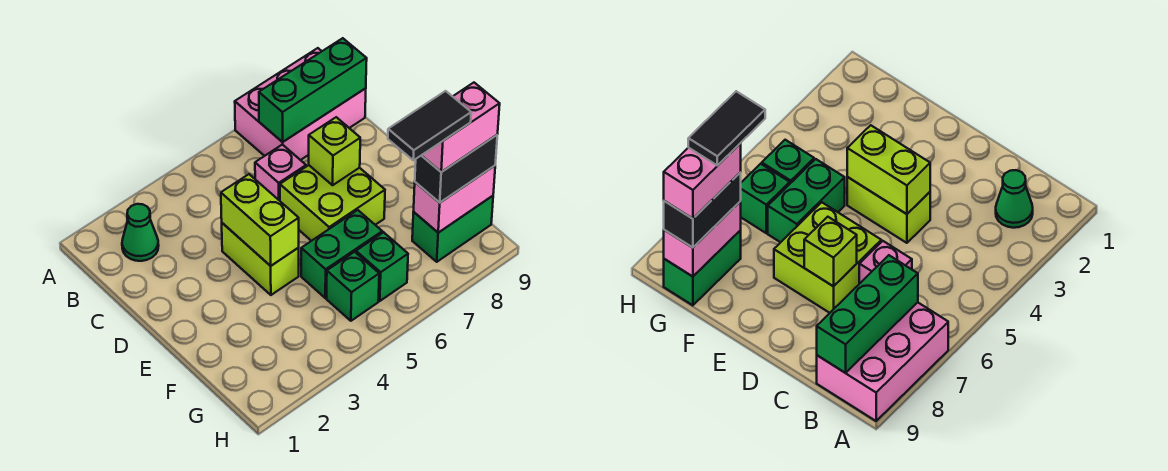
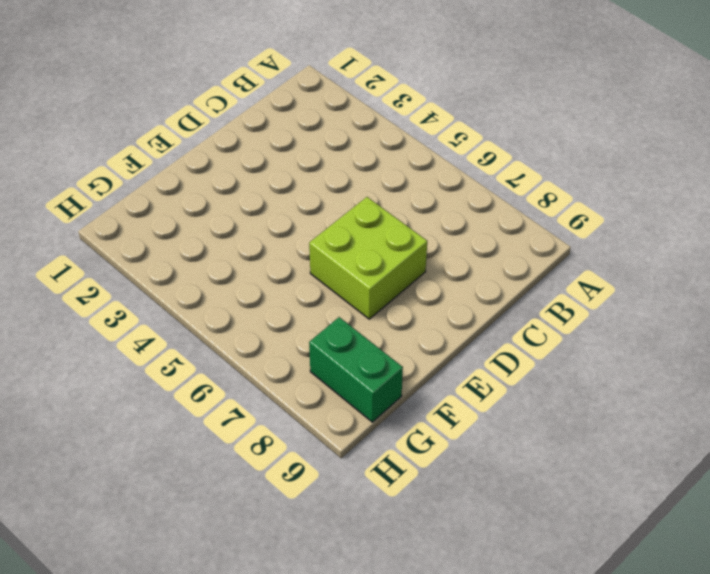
none -> pink brick A7:B9 level 1
none -> green cone B2 level 1
none -> pink brick C6 level 1

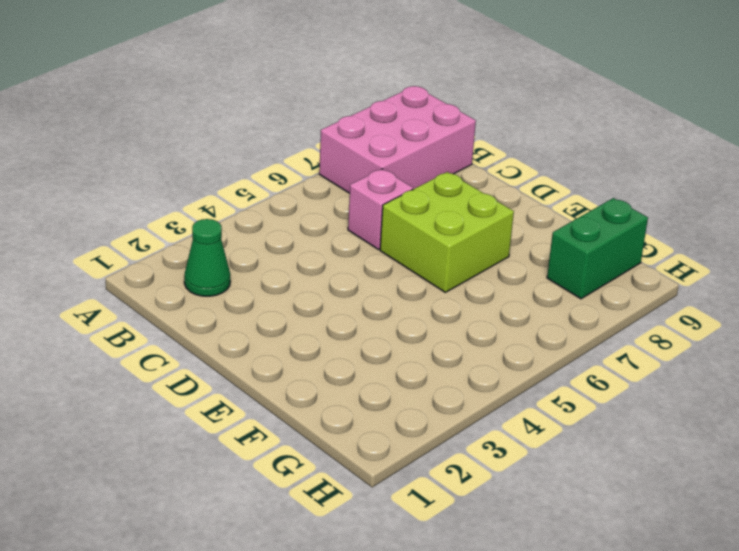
none -> lime brick D4:E4 level 1
none -> green brick F5:F6 level 1
none -> green brick G5 level 1

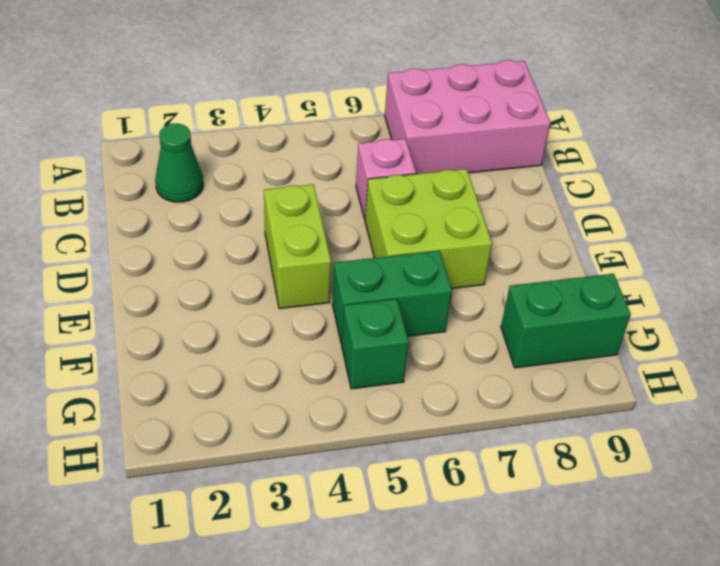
none -> green brick G6 level 1
none -> green brick B7:B9 level 2
none -> lime brick D4:E4 level 2

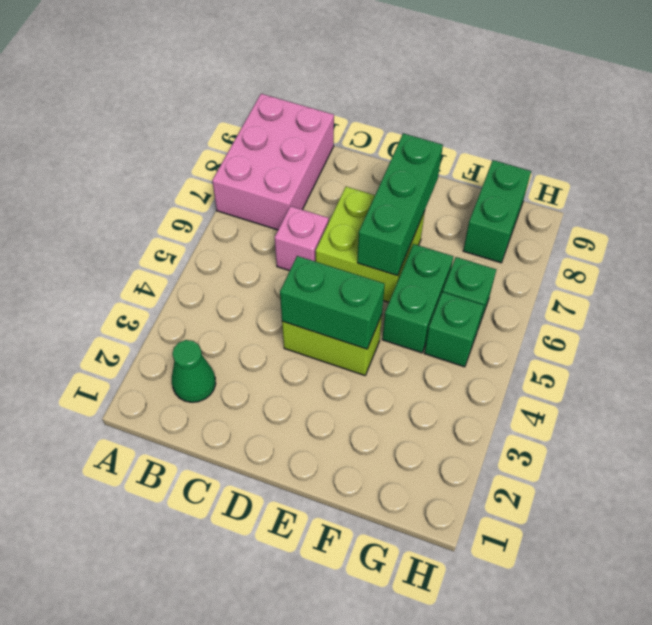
green brick D4:E4 level 2 -> lime brick D4:E4 level 2
green brick E6:E8 level 2 -> green brick B7:B9 level 2
none -> lime brick D7 level 2
none -> pink brick G8:G9 level 2
none -> black brick G8:G9 level 3

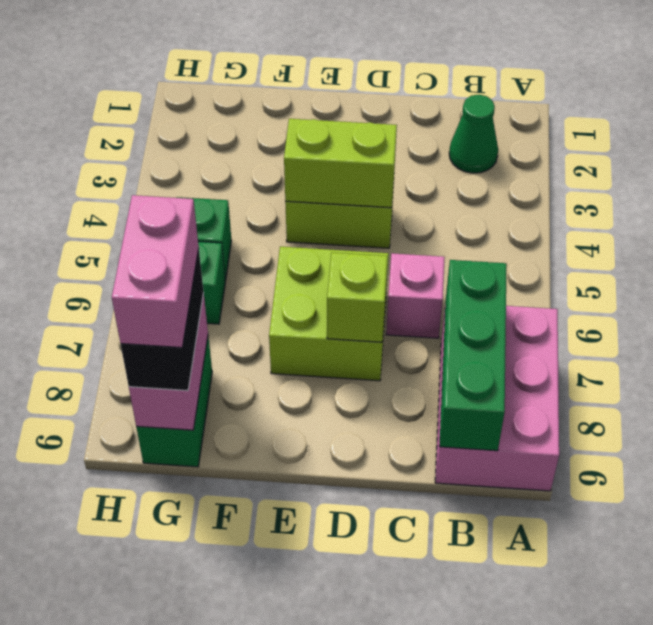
none -> green brick F5:F6 level 1
none -> black tile G7:G8 level 5

